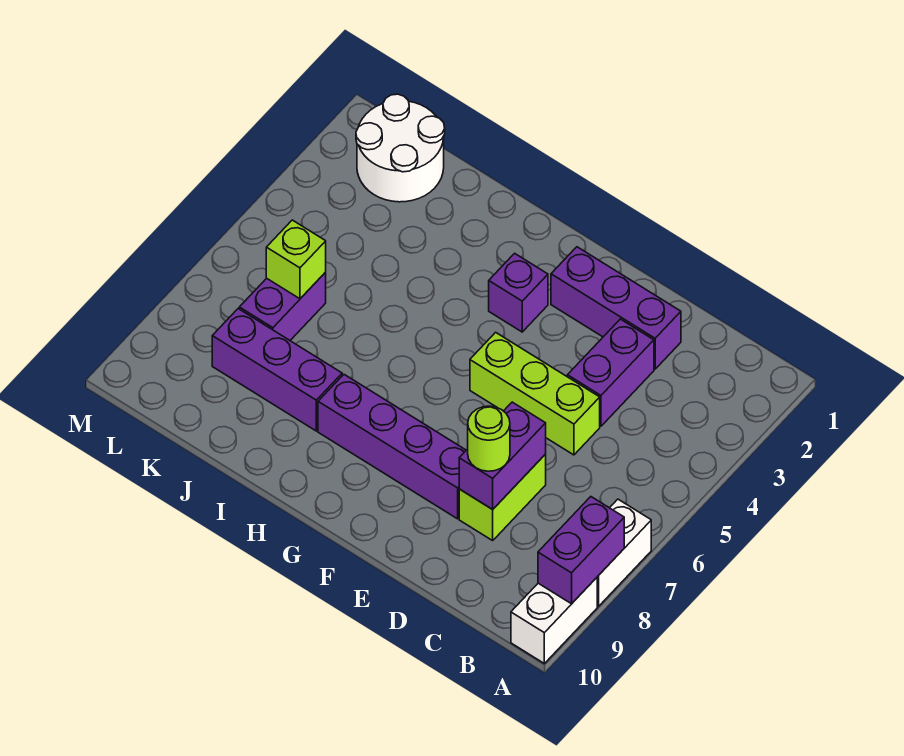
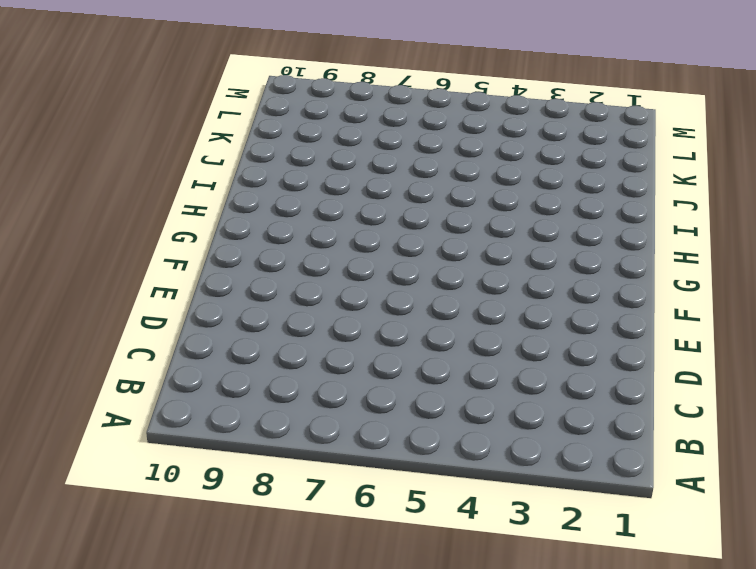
none -> white brick A7:A8 level 1
none -> white brick A9:A10 level 1
none -> purple brick D2:F2 level 1

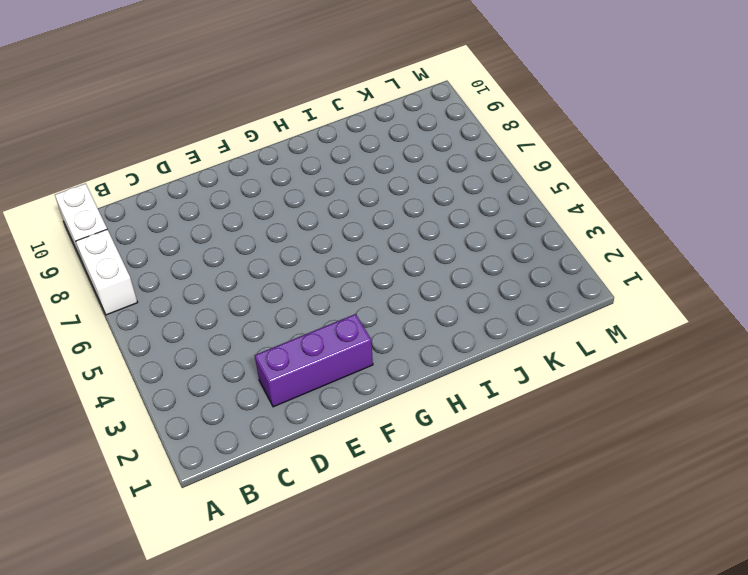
none -> purple brick D3:D4 level 1
none -> lime brick D5:F5 level 1
none -> lime brick D7:D8 level 1

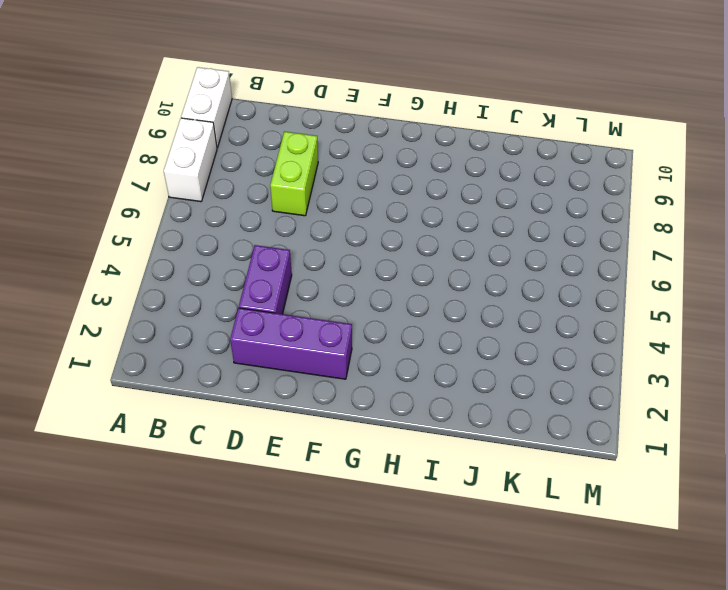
none -> lime brick D5:F5 level 1
none -> purple brick E8:H8 level 1
none -> purple brick G3 level 1

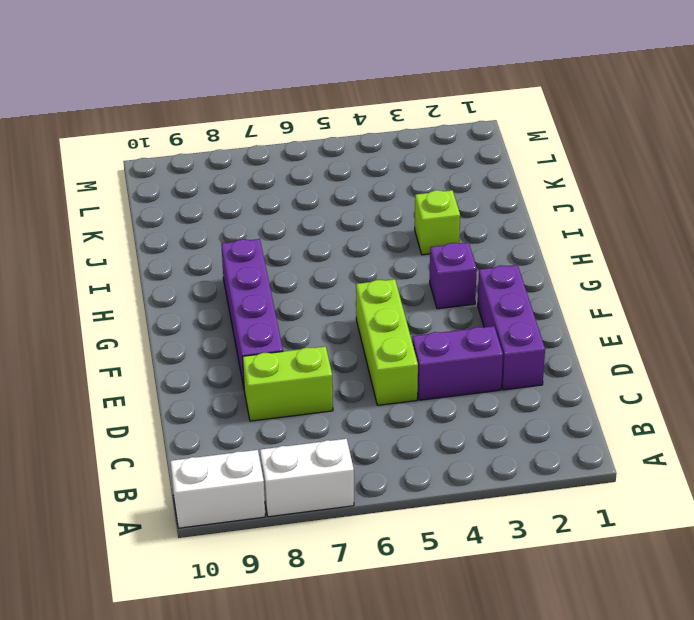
lime brick I3 level 1 -> lime brick K6 level 2
none -> purple brick I8:K8 level 1
none -> white round brick K1:L2 level 1
none -> purple brick K6:K7 level 1

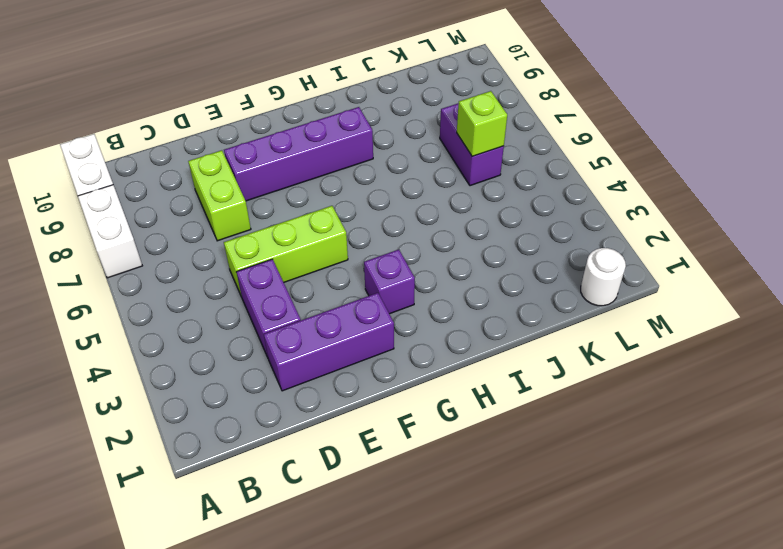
white round brick L1 level 1 -> white round brick K1:L2 level 1
none -> purple brick I8:K8 level 1
none -> purple brick A8:A9 level 2
none -> purple brick D7:D8 level 2

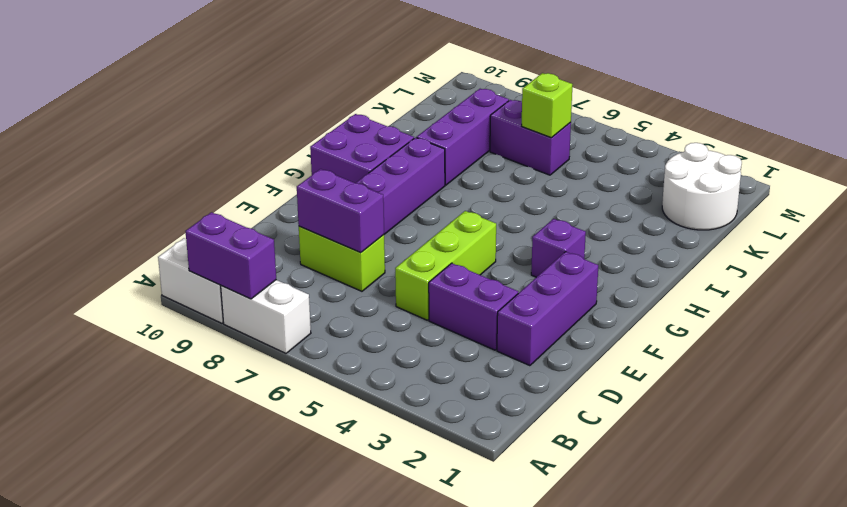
purple brick G9:H10 level 1 -> none
none -> lime round brick D8 level 3

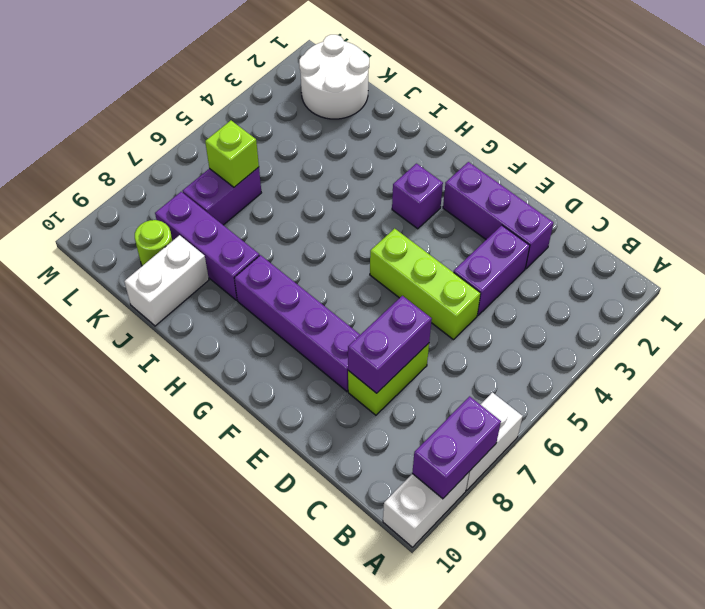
white brick J9:J10 level 1 -> none
lime round brick K9 level 1 -> lime round brick D8 level 3

